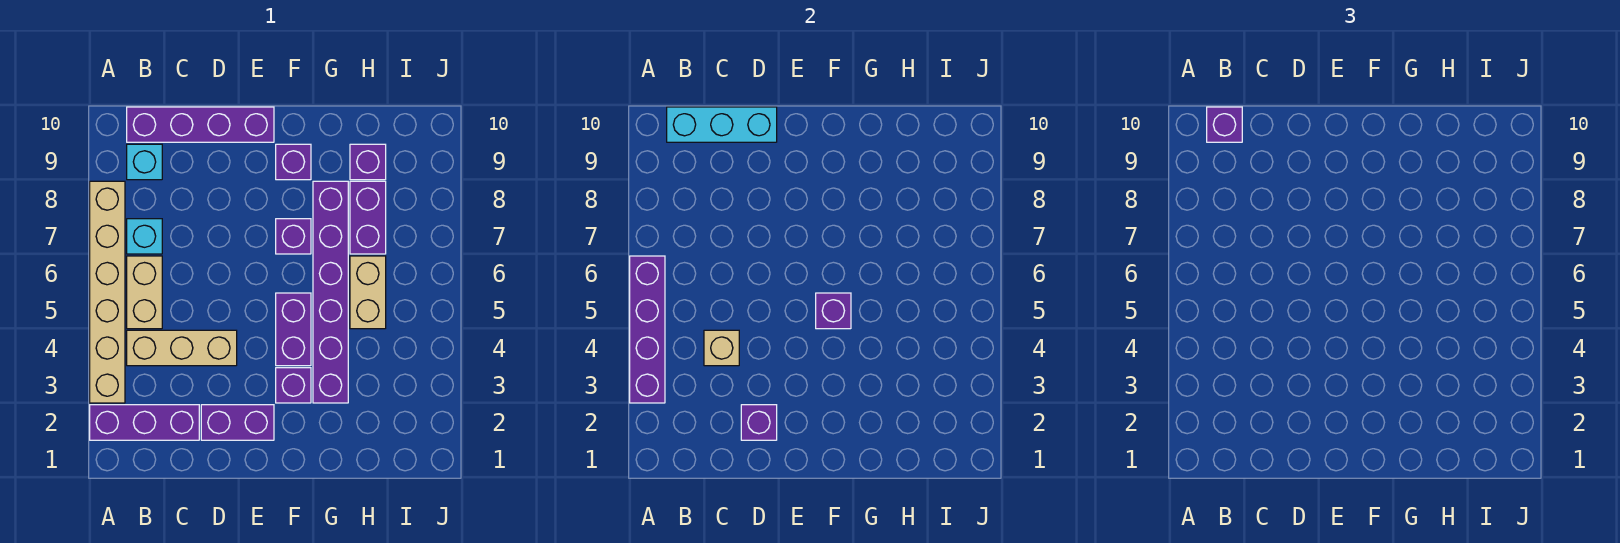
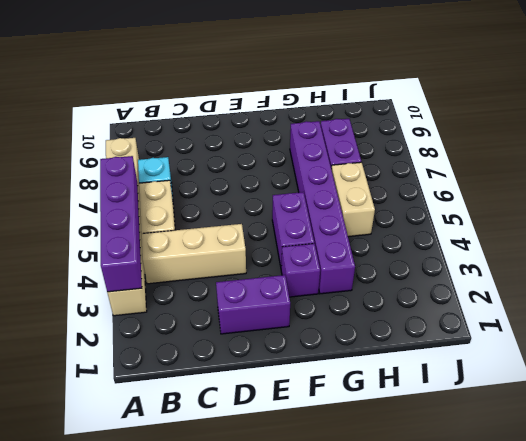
none -> purple brick A2:C2 level 1
none -> cyan brick B9 level 1
none -> purple brick B10:E10 level 1

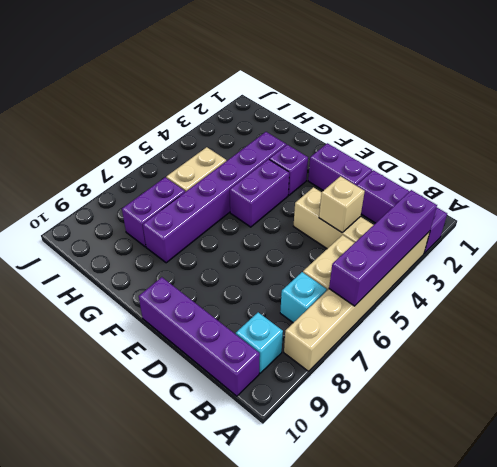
none -> purple brick F7 level 1
none -> purple brick F9 level 1
none -> purple brick H9 level 1

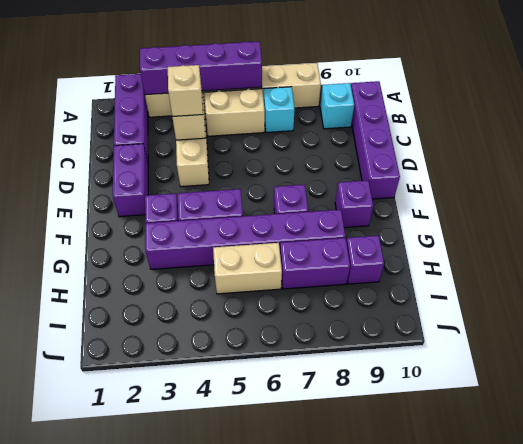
tan brick C4 level 3 -> none
none -> cyan brick B10:D10 level 2
none -> purple brick D2 level 2
none -> purple brick F5 level 2

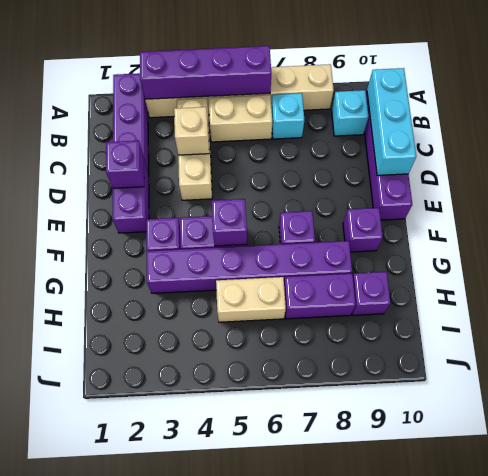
none -> purple brick B10 level 3

